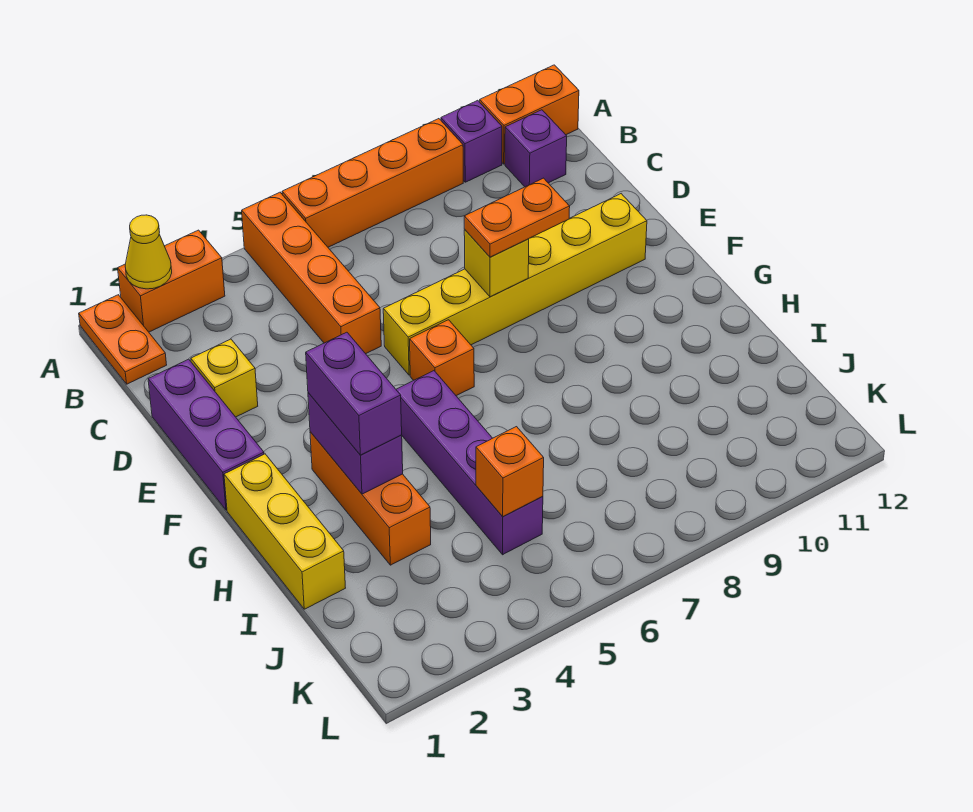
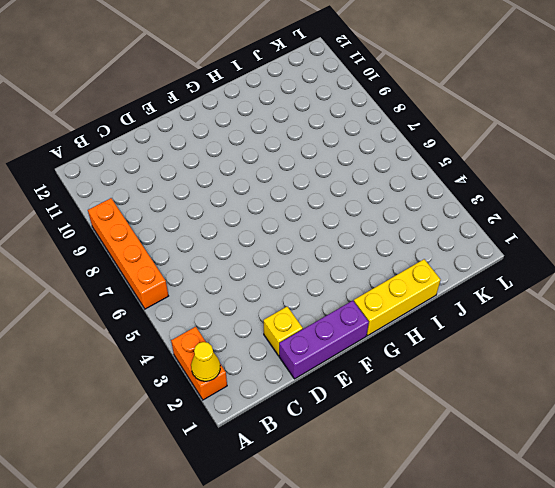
none -> orange plate A1:B1 level 1
none -> orange brick A5:D5 level 1
none -> purple brick A10 level 1

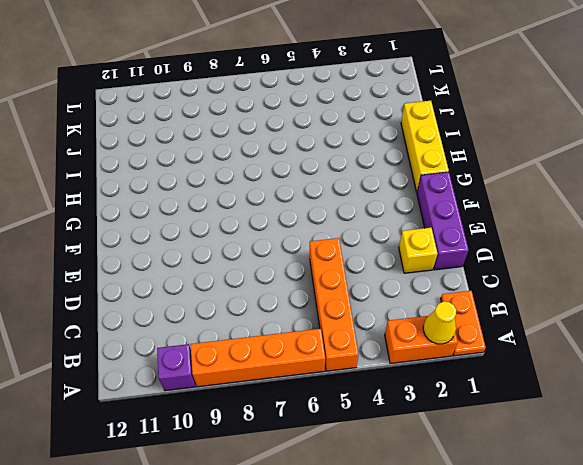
none -> orange brick A11:A12 level 1
none -> purple brick B11 level 1
none -> yellow brick E6:E11 level 1

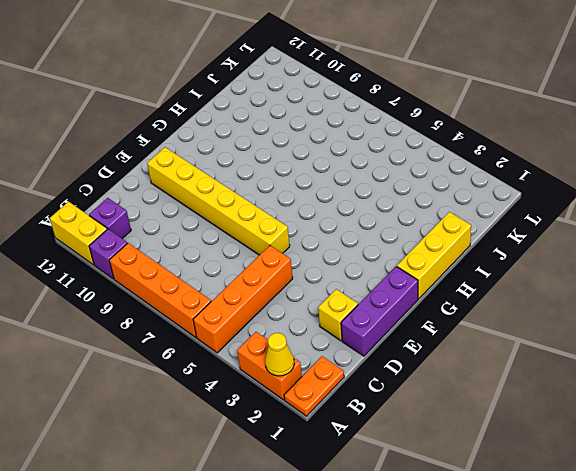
yellow brick A11:A12 level 1 -> orange brick A11:A12 level 1
none -> orange brick F6 level 1
none -> orange brick G3:I3 level 1
none -> purple brick G5:J5 level 1

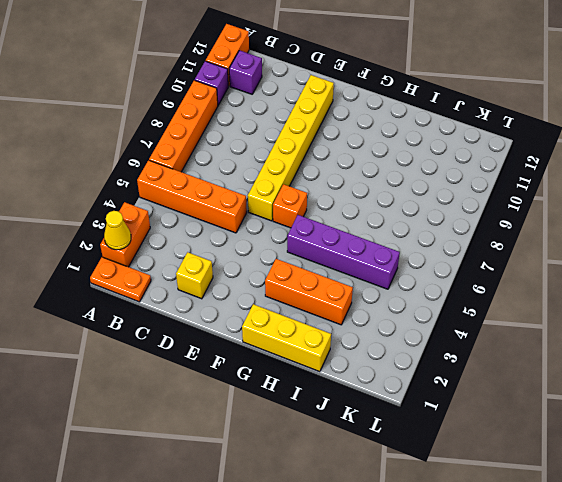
none -> purple brick D1:F1 level 1
none -> yellow brick E8 level 2
none -> purple brick G3:H3 level 2

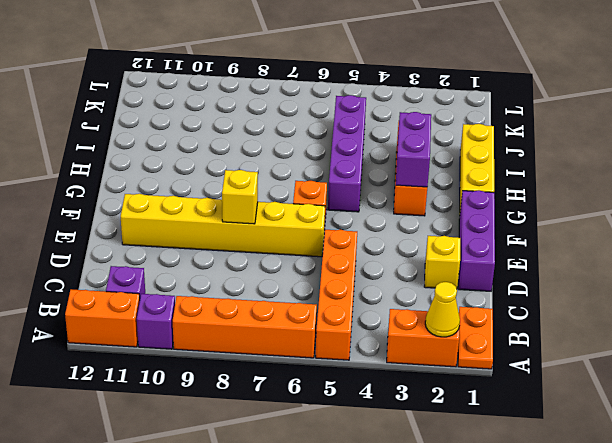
none -> orange brick J5 level 2
none -> orange plate E8:E9 level 3
none -> purple brick G3:H3 level 3

